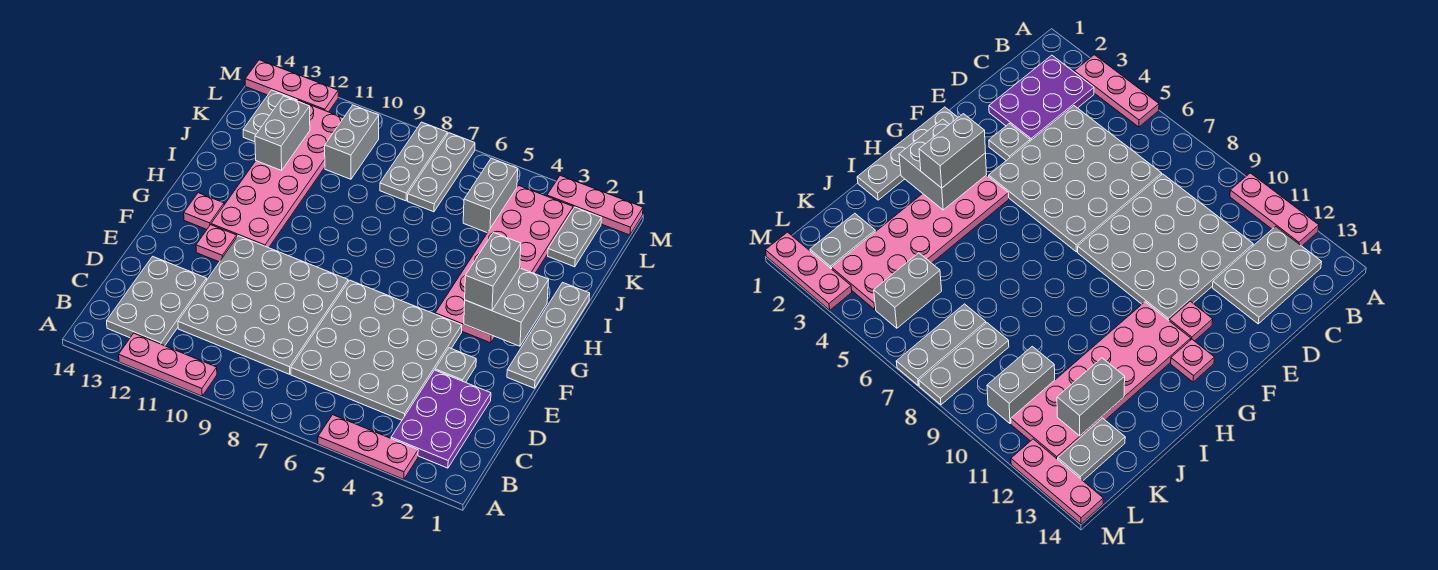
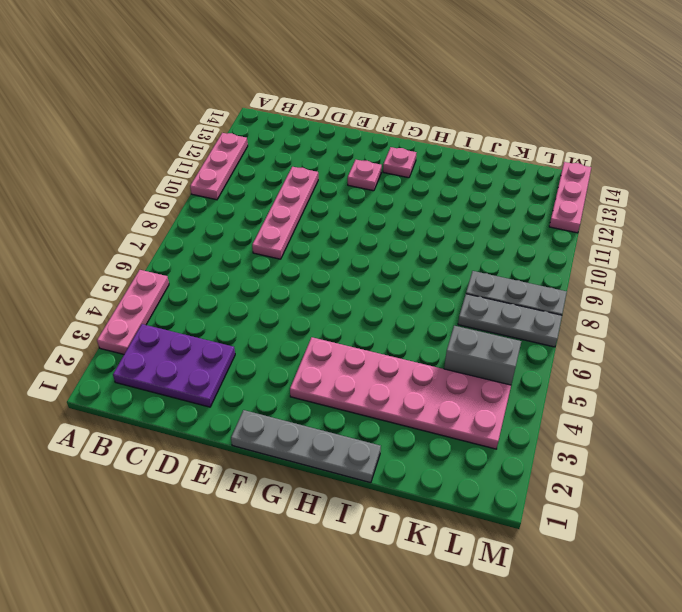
pink plate D8:D11 level 1 -> grey plate C8:F11 level 1
none -> grey plate B12:D13 level 1
none -> grey plate C4:F7 level 1
none -> grey plate E3 level 1

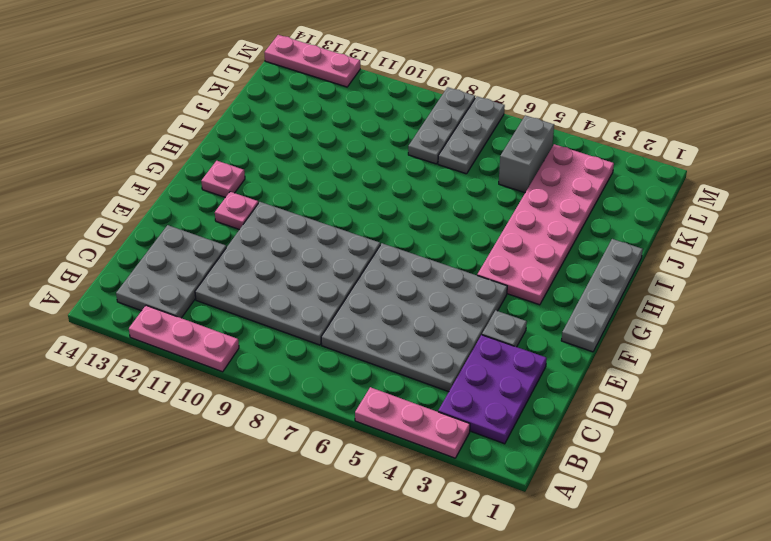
none -> pink plate G11:L12 level 1
none -> grey plate K2:L2 level 1
none -> grey brick K10:L10 level 1

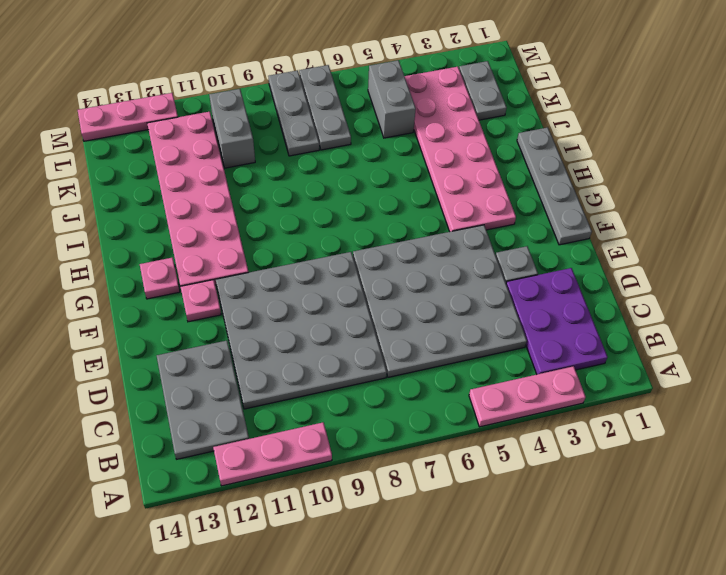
none -> grey plate K13:L13 level 1
none -> pink plate M1:M3 level 1
none -> grey brick G2:H3 level 2

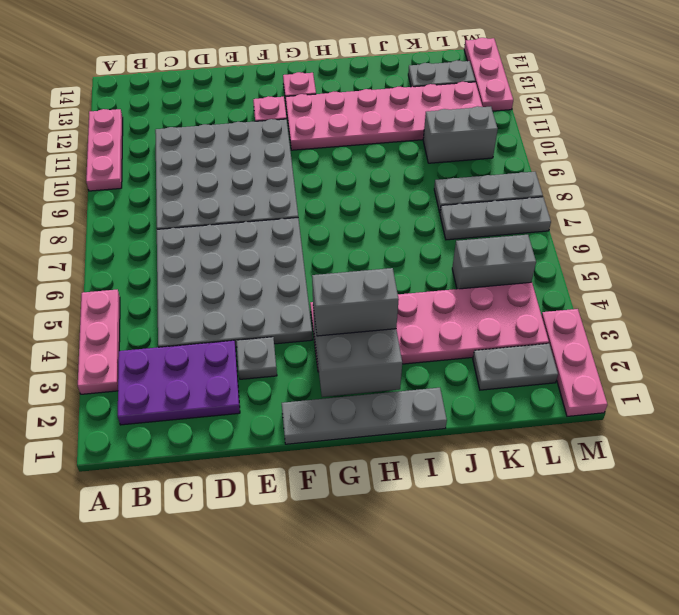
none -> grey plate B12:D13 level 1
none -> grey brick J12:K12 level 2

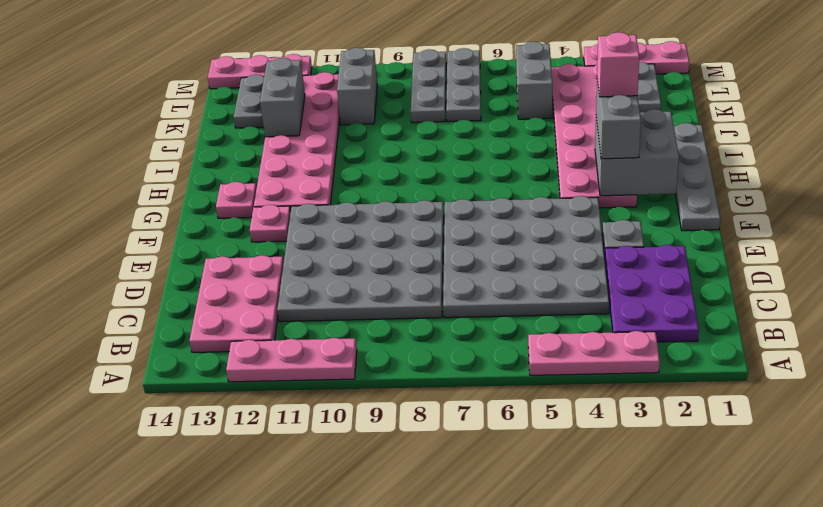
pink plate B12:D13 level 1 -> grey plate B12:D13 level 1
pink brick H3 level 4 -> none

